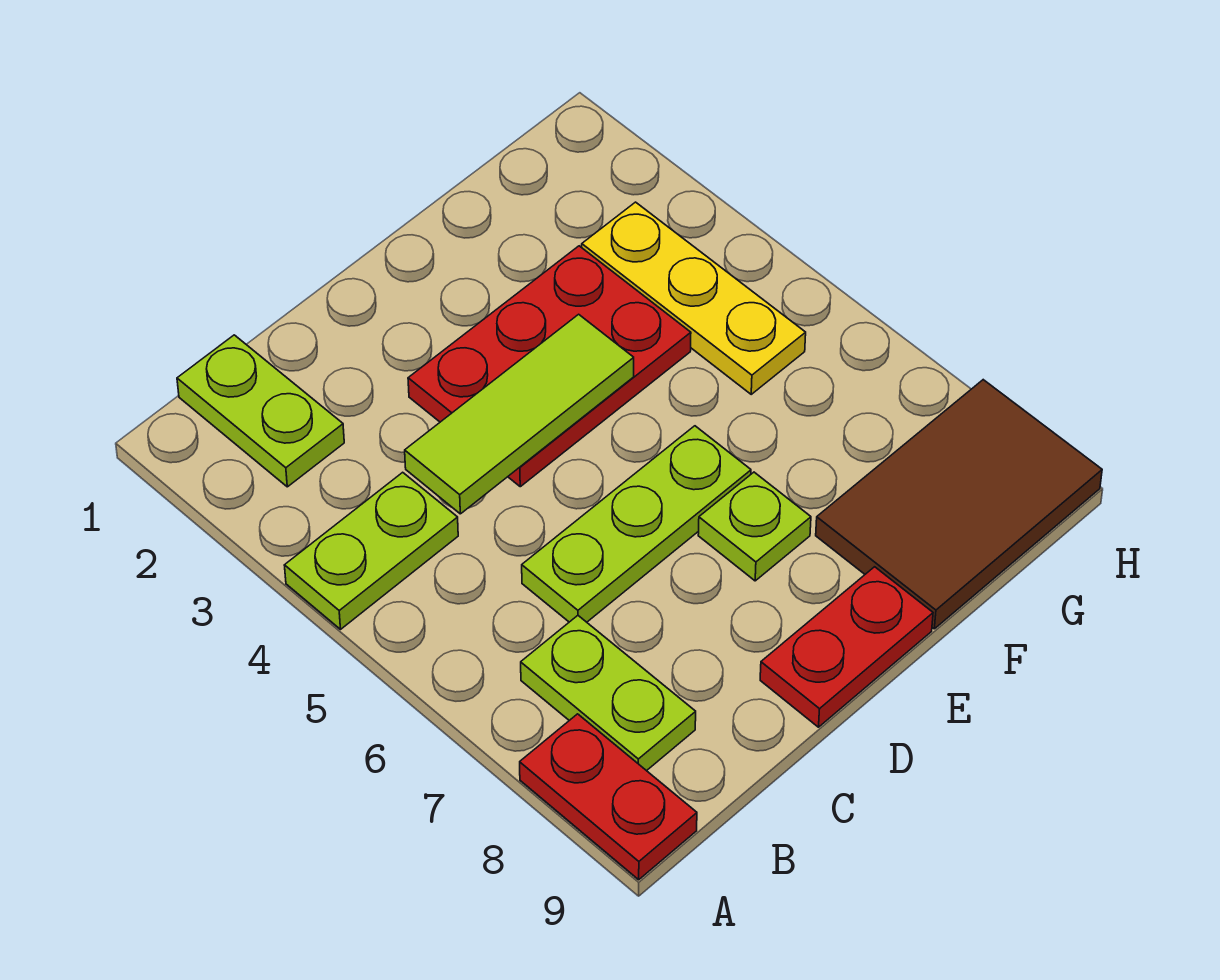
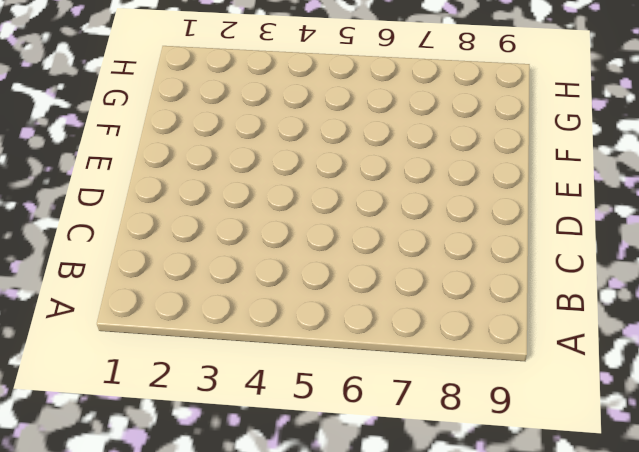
none -> lime plate A4:B4 level 1
none -> red plate A8:A9 level 1

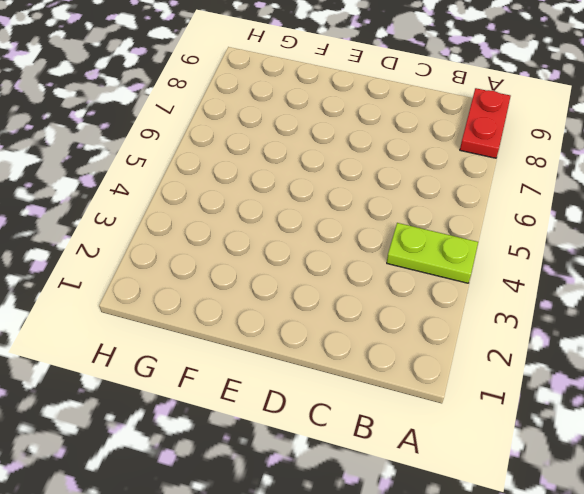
none -> lime plate B1:B2 level 1
none -> lime plate B7:B8 level 1

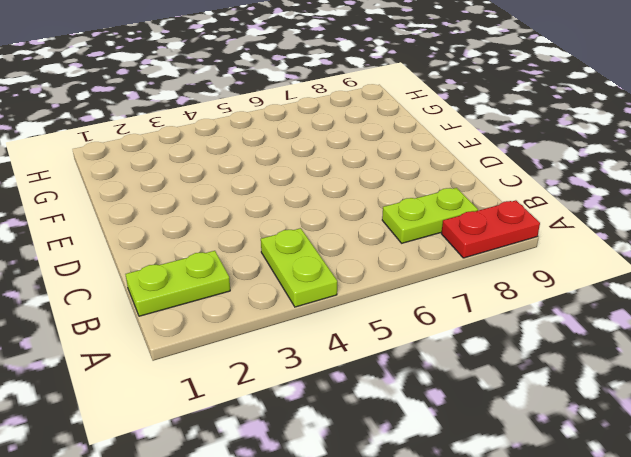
none -> lime plate C6:E6 level 1
none -> red plate D3:F4 level 1

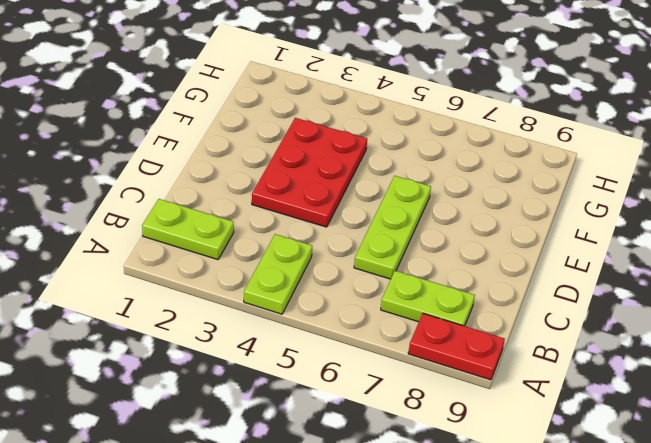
none -> red plate D9:E9 level 1
none -> lime plate E7 level 1

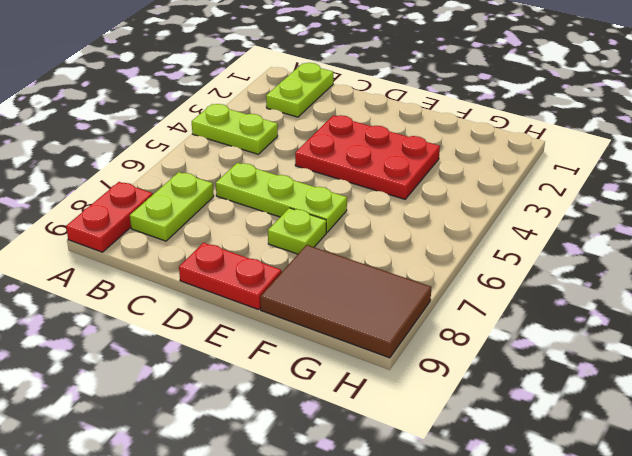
none -> yellow plate G3:G5 level 1
none -> lime tile C4:E4 level 2

